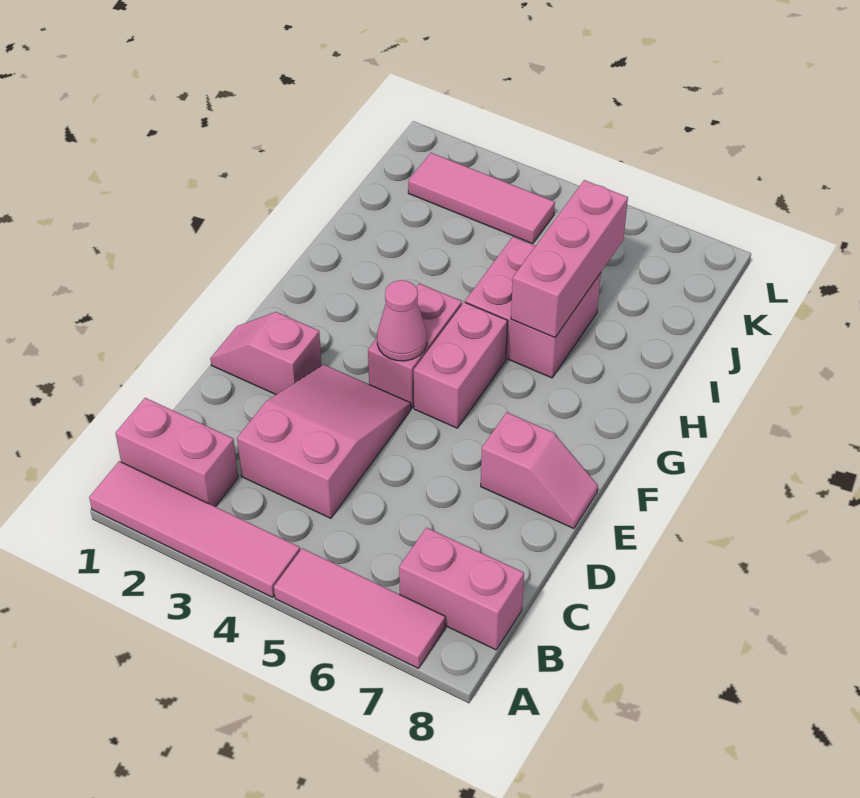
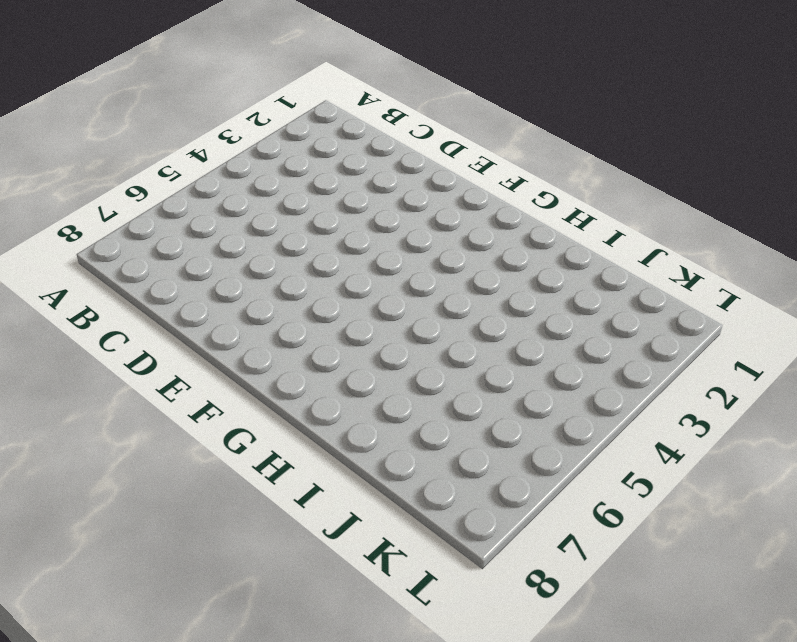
none -> pink tile A1:A4 level 1
none -> pink tile A5:A7 level 1
none -> pink brick B1:B2 level 1

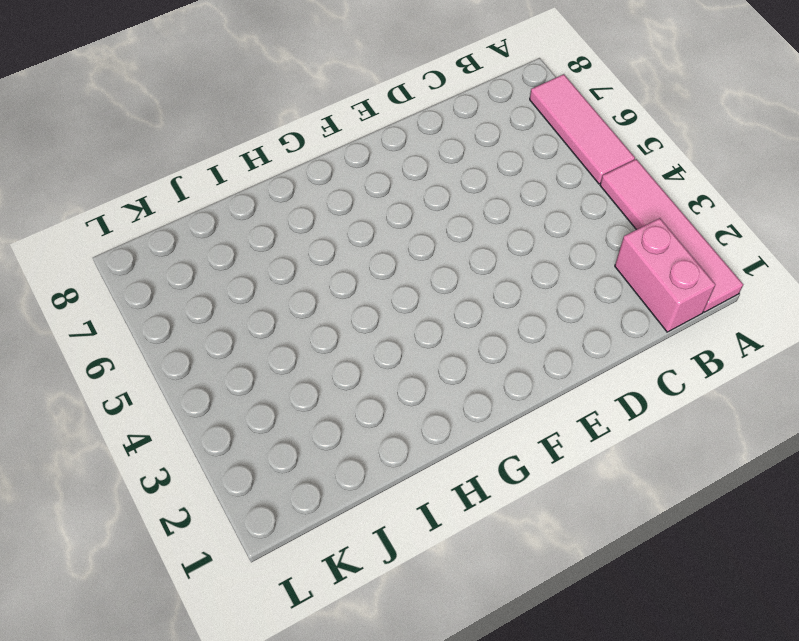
none -> pink brick B7:B8 level 1
none -> pink slope C3:E4 level 1 top C
none -> pink slope E1:E2 level 1 top 2

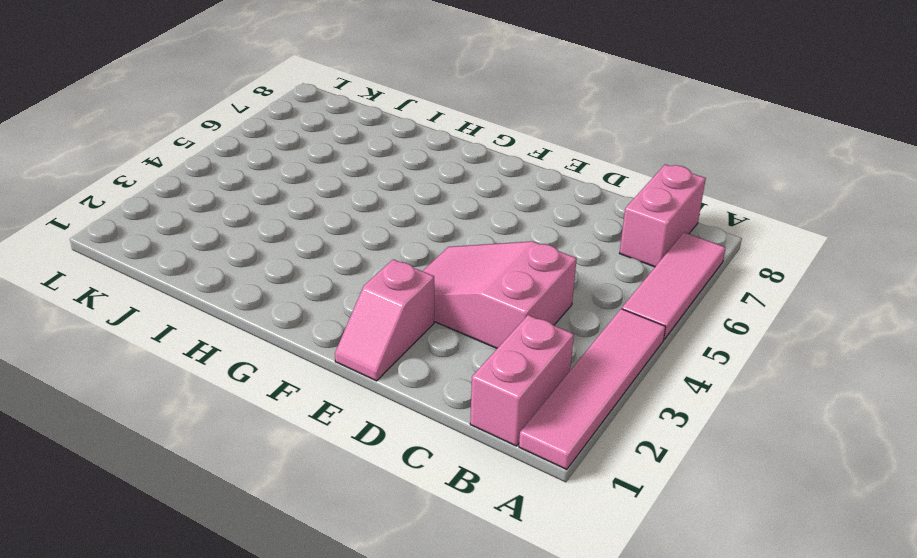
none -> pink slope E7:E8 level 1 top 7
none -> pink brick F4:G4 level 1
none -> pink brick F5:G5 level 1

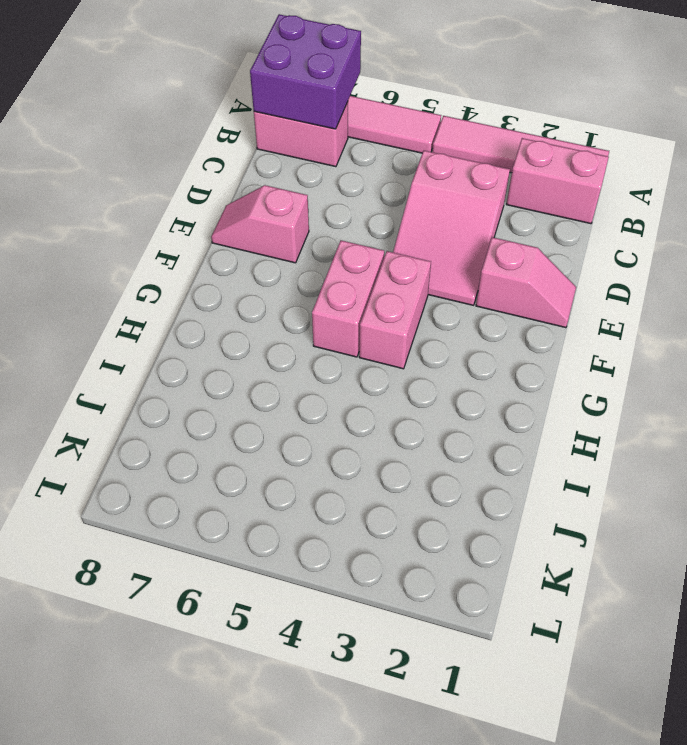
purple brick A7:B8 level 2 -> none
none -> pink brick H5:I6 level 1
none -> pink tile K2:K4 level 1
none -> pink cone F4 level 2

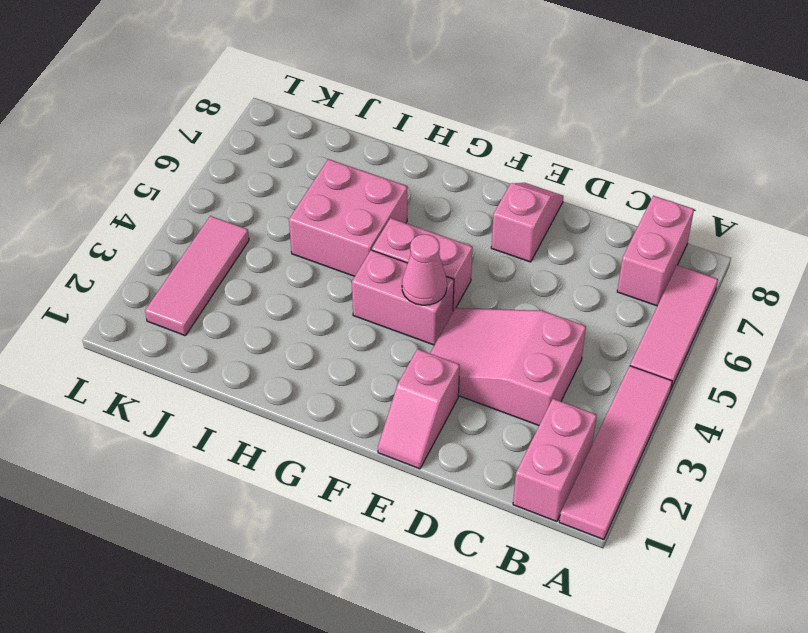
none -> pink brick H6:J6 level 2

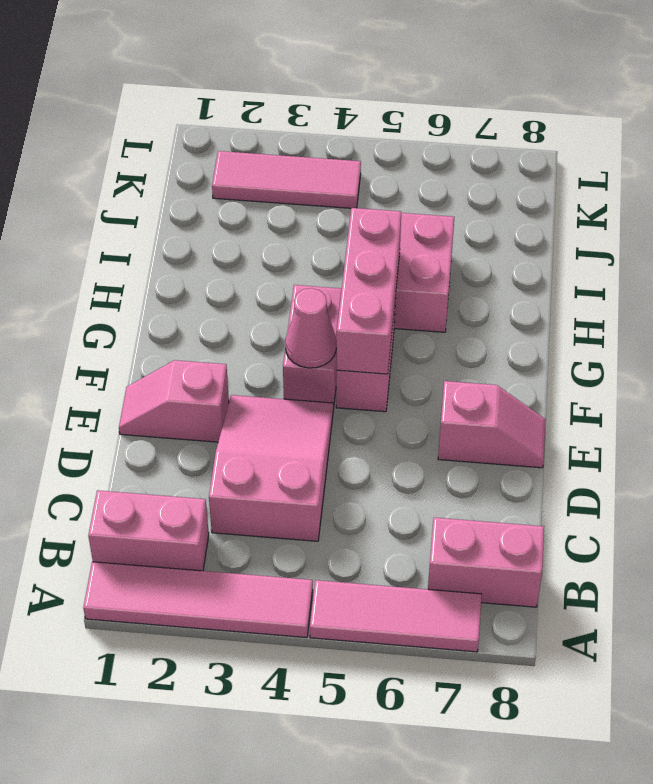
pink brick F5:H5 level 2 -> pink brick H6:J6 level 2

